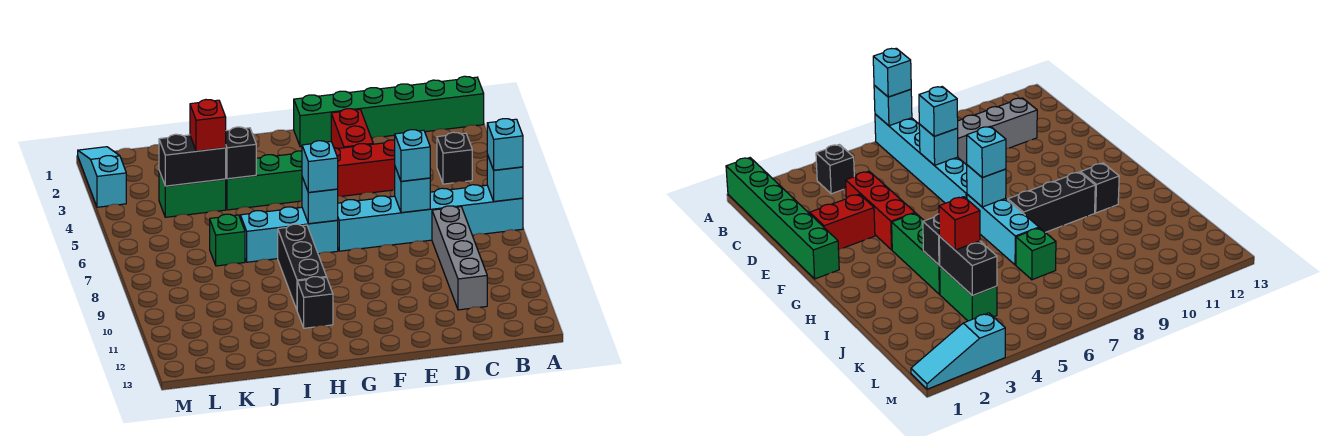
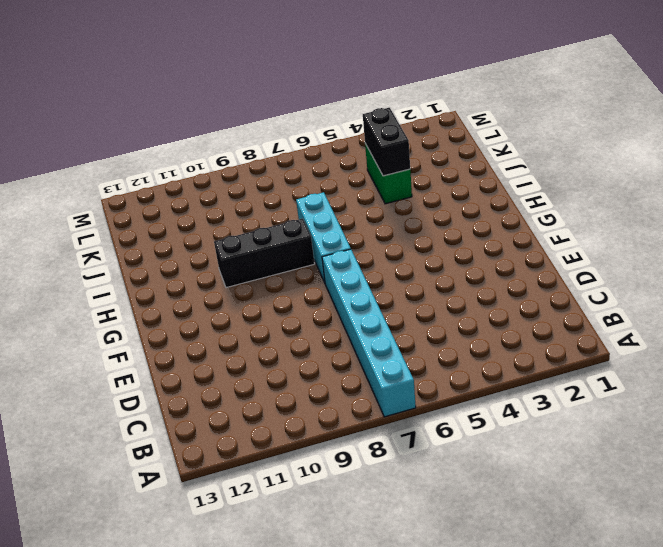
none -> green brick A1:F1 level 1
none -> black brick B4 level 1
none -> grey brick C8:C11 level 1

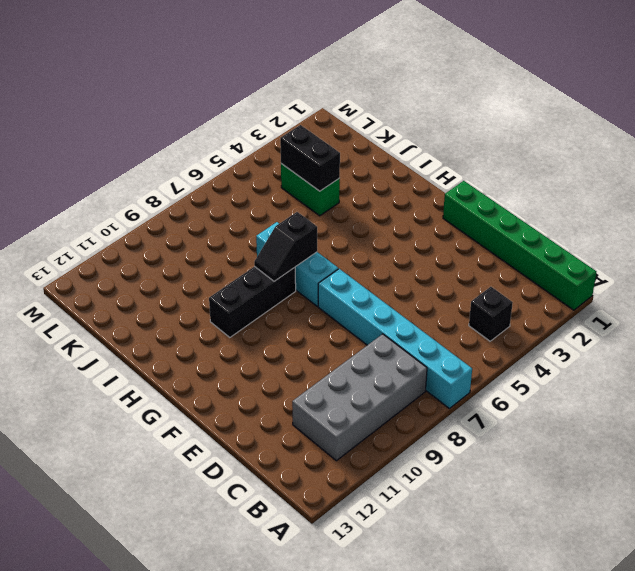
grey brick B8:C11 level 1 -> grey brick C8:C11 level 1
black slope H7:H8 level 2 top 7 -> none
none -> red brick D4:F4 level 1
none -> red brick E2:E3 level 1
none -> green brick G4:I4 level 1

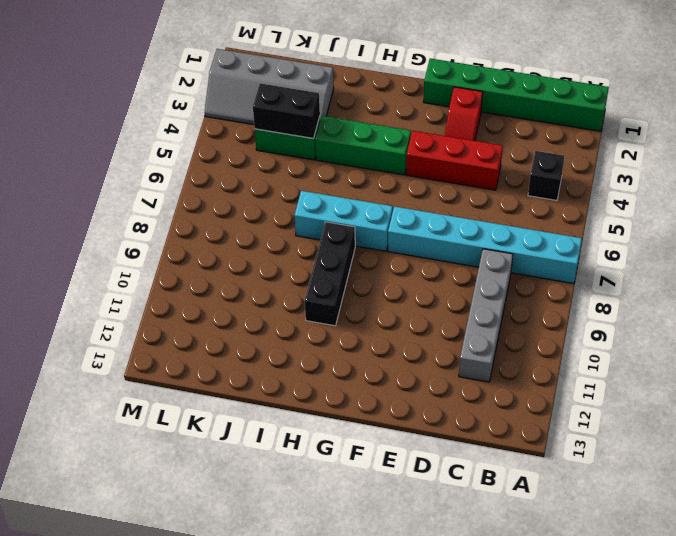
red slope E2:E3 level 1 top 2 -> red brick E2:E3 level 1
grey slope J2:M3 level 1 top 2 -> cyan slope M1:M3 level 1 top 3
none -> black brick H11 level 1
none -> green brick J7 level 1
none -> cyan brick A7 level 2

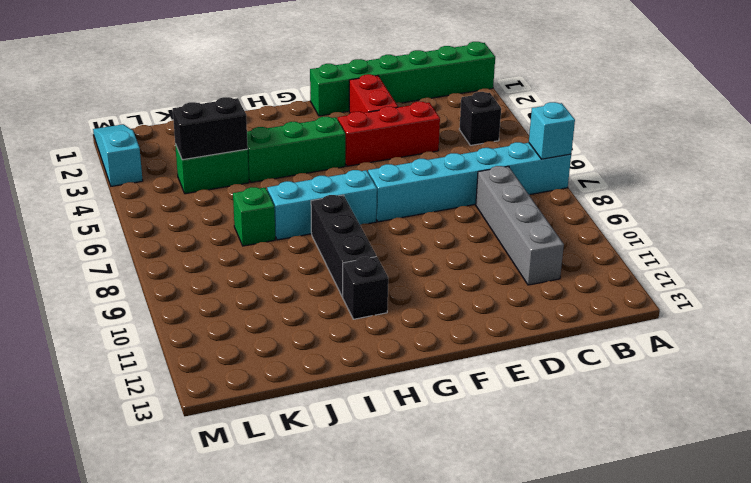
none -> cyan brick D7 level 2
none -> cyan brick G7 level 2
none -> black brick I4 level 2

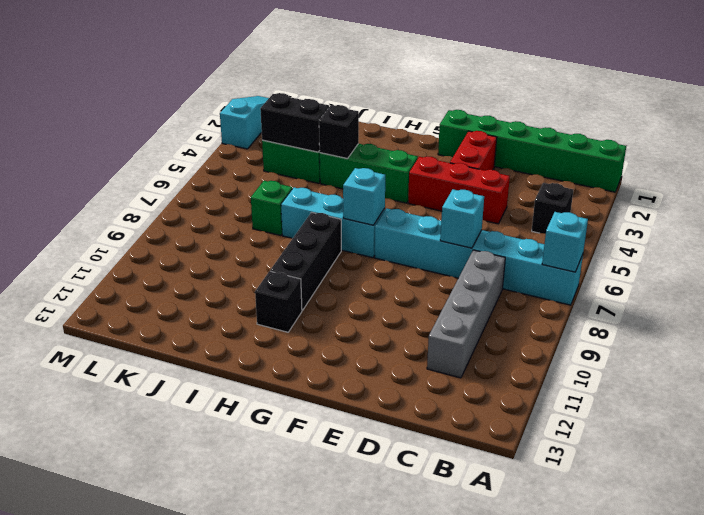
none -> cyan brick A7 level 3
none -> cyan brick D7 level 3
none -> cyan brick G7 level 3

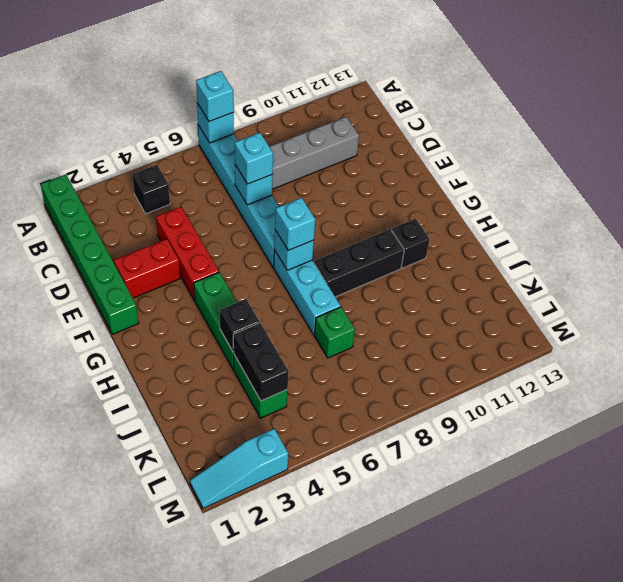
none -> red brick J4 level 3

